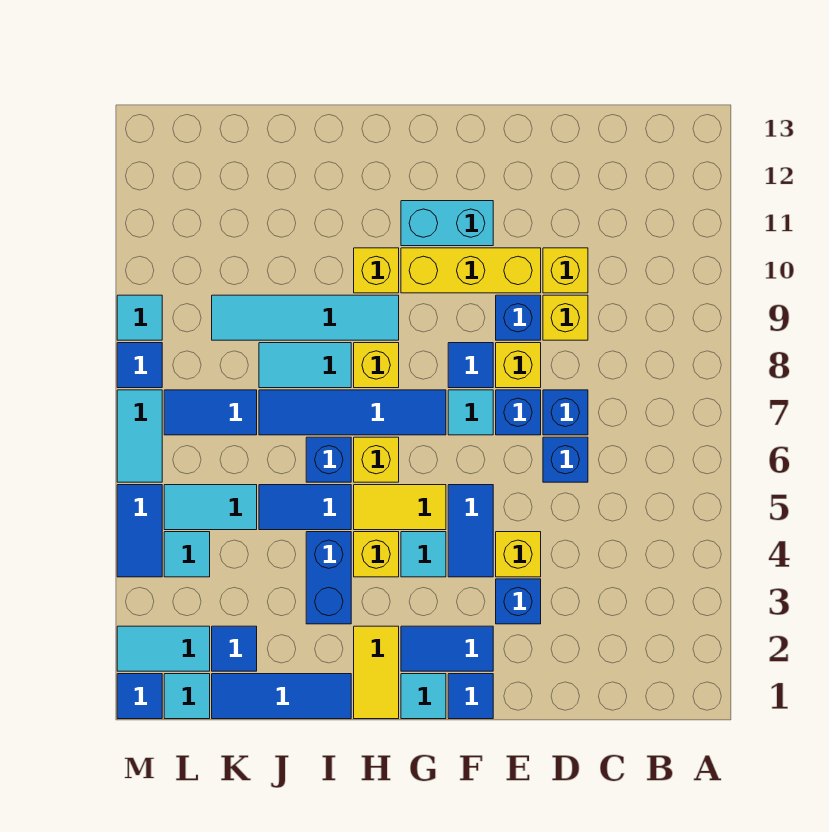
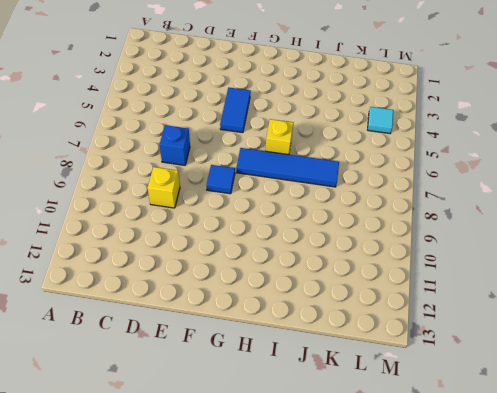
none -> blue brick D6 level 1
none -> yellow brick D10 level 1
none -> blue brick E3 level 1
none -> yellow brick E4 level 1

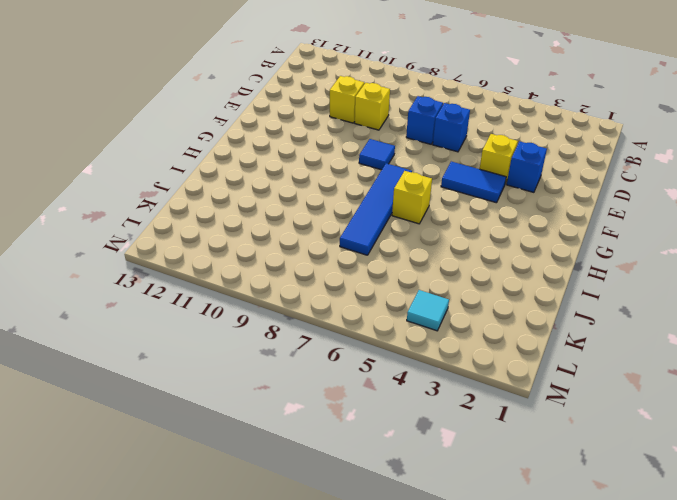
none -> blue brick E7 level 1
none -> yellow brick E8 level 1
none -> blue brick E9 level 1
none -> yellow brick E10:G10 level 1

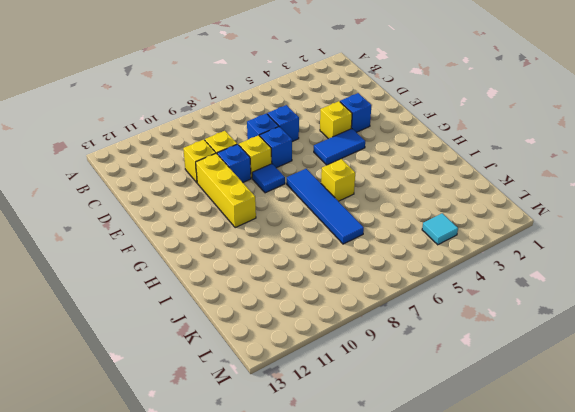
none -> blue tile F1 level 1
none -> blue tile F2:G2 level 1
none -> cyan tile F7 level 1
none -> cyan brick F11:G11 level 1

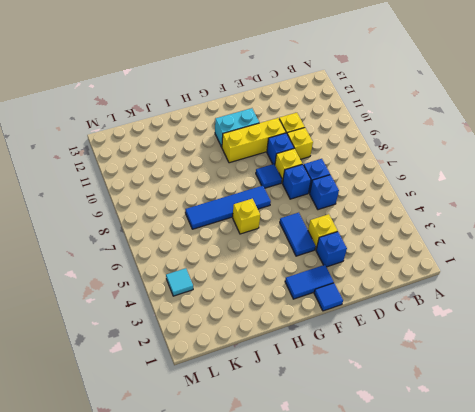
none -> cyan tile F7 level 1
none -> cyan tile G1 level 1
none -> cyan tile G4 level 1
none -> yellow tile G5:H5 level 1

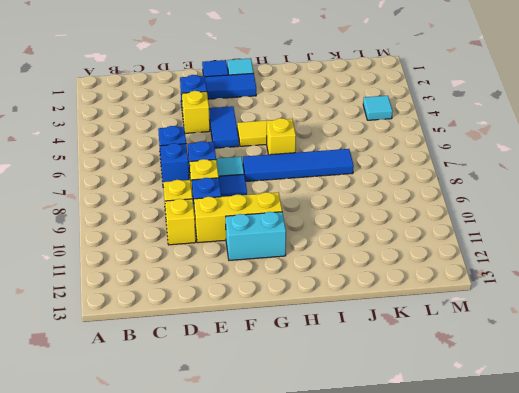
none -> cyan tile G4 level 1
none -> yellow tile H1:H2 level 1
none -> yellow brick H4 level 1
none -> yellow brick H8 level 1

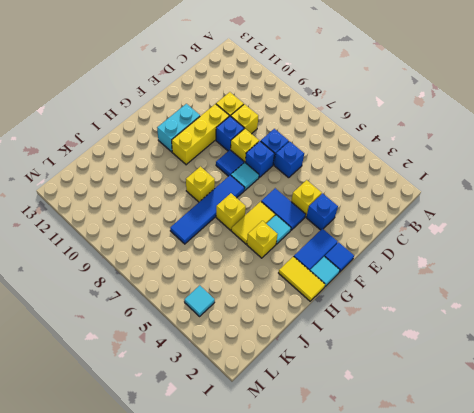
none -> cyan tile H9:K9 level 1
none -> yellow brick H10 level 1
none -> blue tile I1:K1 level 1
none -> blue brick I3:I4 level 1

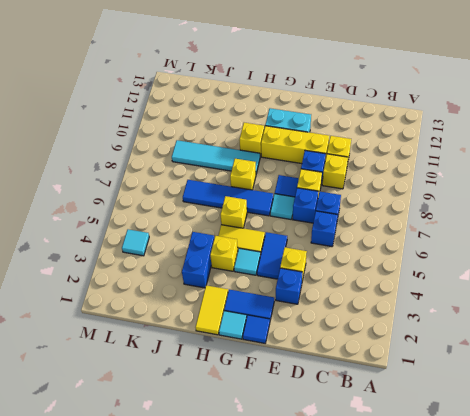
none -> blue tile I1:K1 level 1
none -> blue tile I5:J5 level 1
none -> blue brick I6 level 1
none -> cyan tile I8:J8 level 1

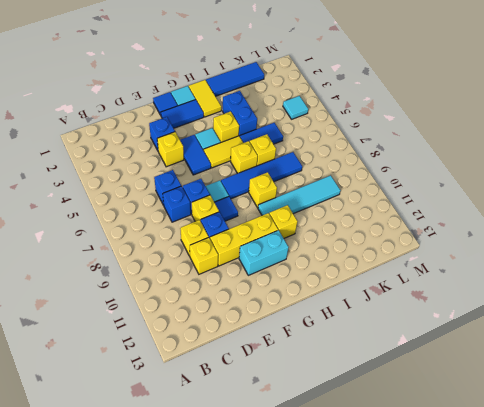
yellow brick I6 level 1 -> blue brick I6 level 1
none -> cyan tile I8:J8 level 1
none -> blue tile K2 level 1
none -> cyan tile K5:L5 level 1
none -> blue tile K7:L7 level 1

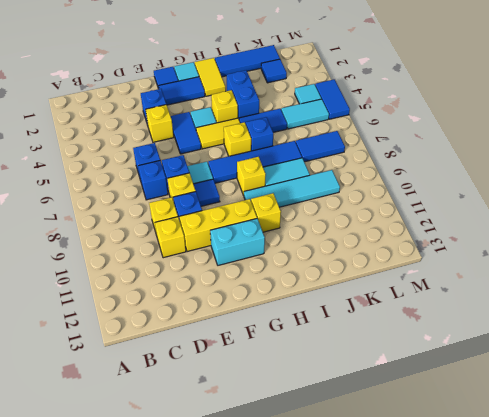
none -> cyan tile L1 level 1
none -> cyan tile L2:M2 level 1
none -> blue tile M1 level 1
none -> cyan tile M6:M7 level 1

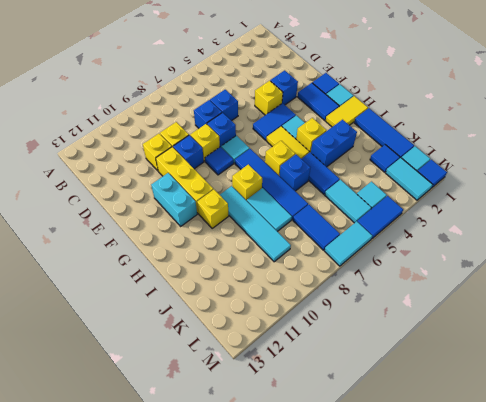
none -> blue tile M8 level 1
none -> cyan tile M9 level 1

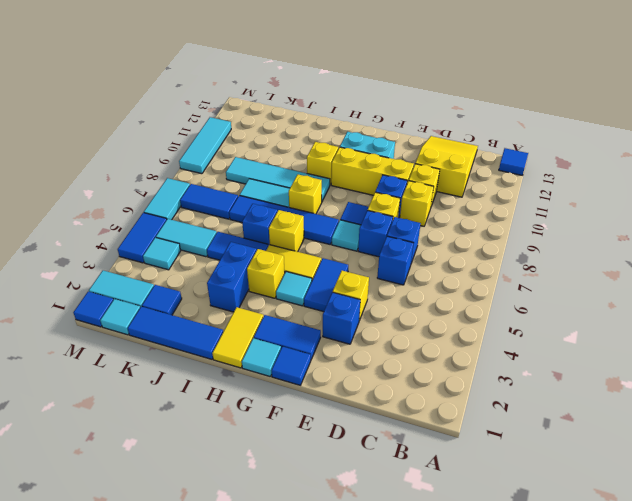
blue tile A13 level 1 -> blue tile M8 level 1
yellow slope C11:D13 level 1 top 11 -> none
cyan tile M9:M11 level 1 -> cyan tile M9 level 1

